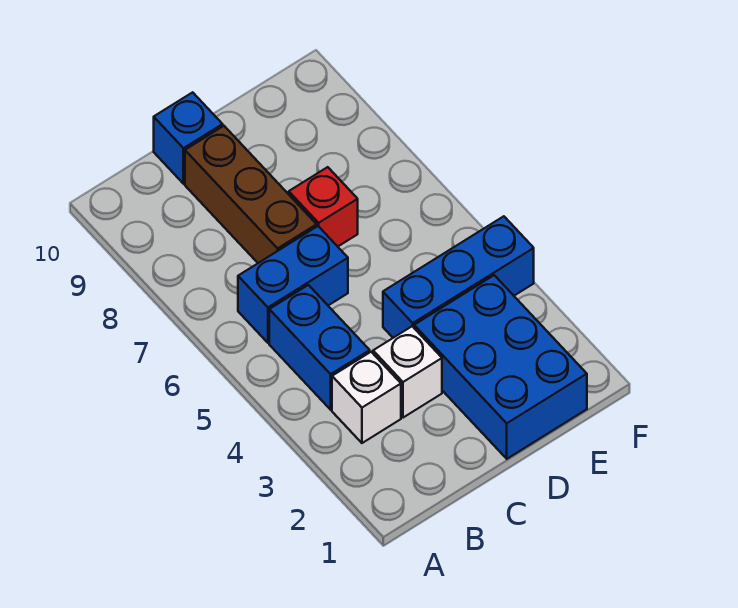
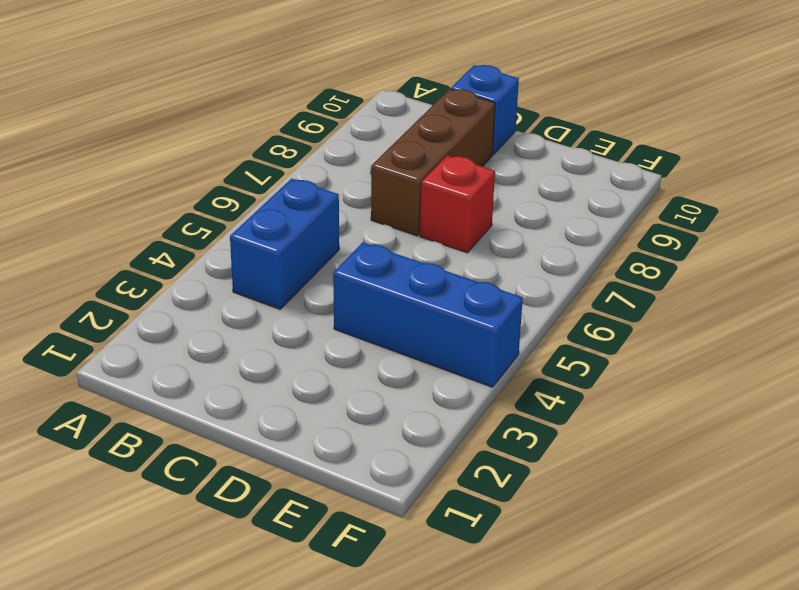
none -> white brick B3 level 1
none -> blue brick B6:C6 level 1

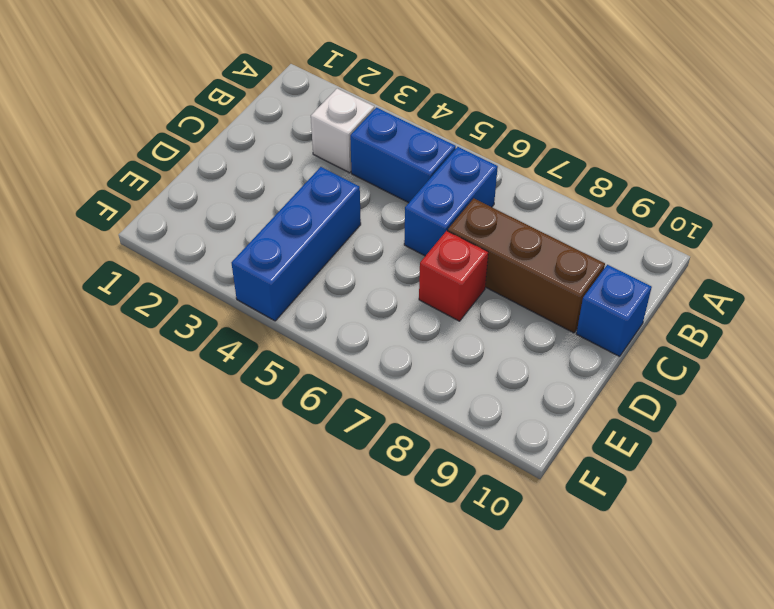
none -> white brick C3 level 1
none -> blue brick D1:E3 level 1

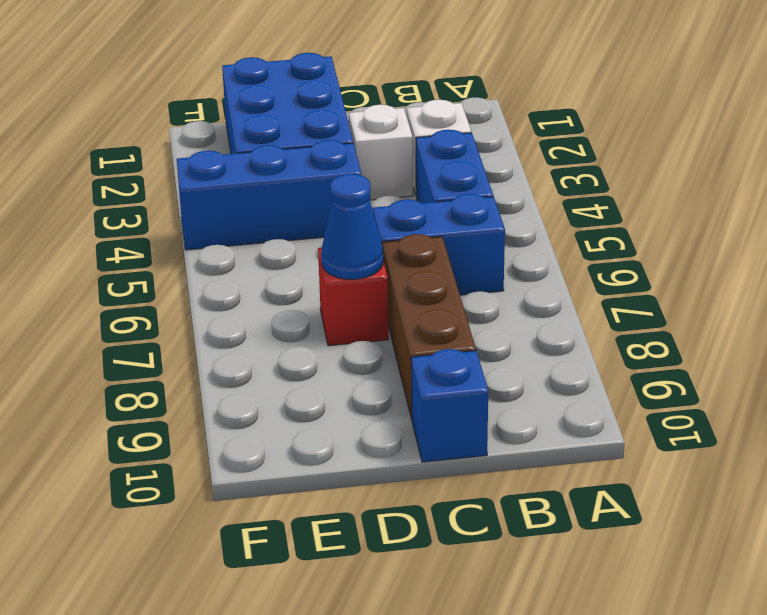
blue cone D7 level 2 -> none

